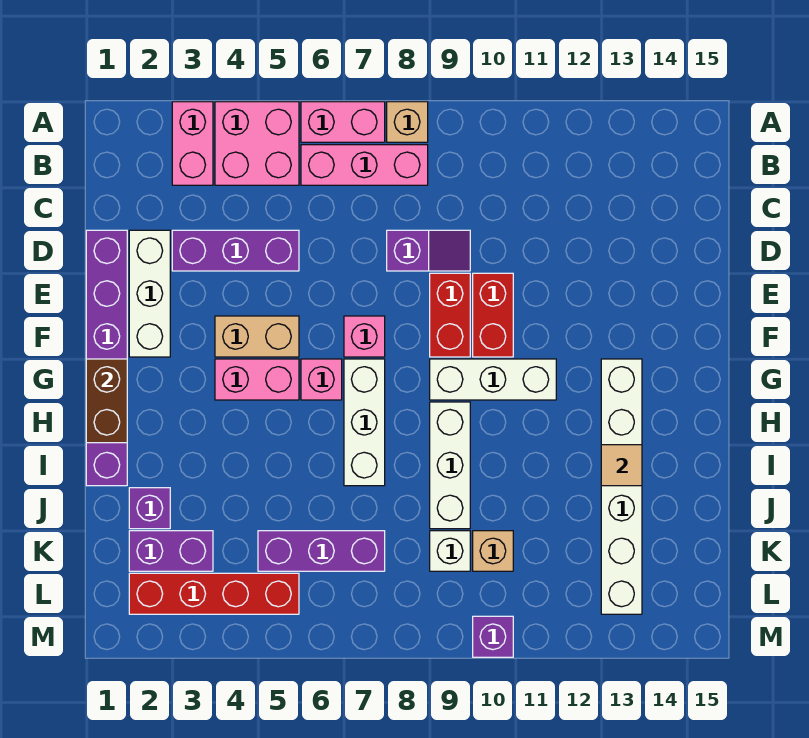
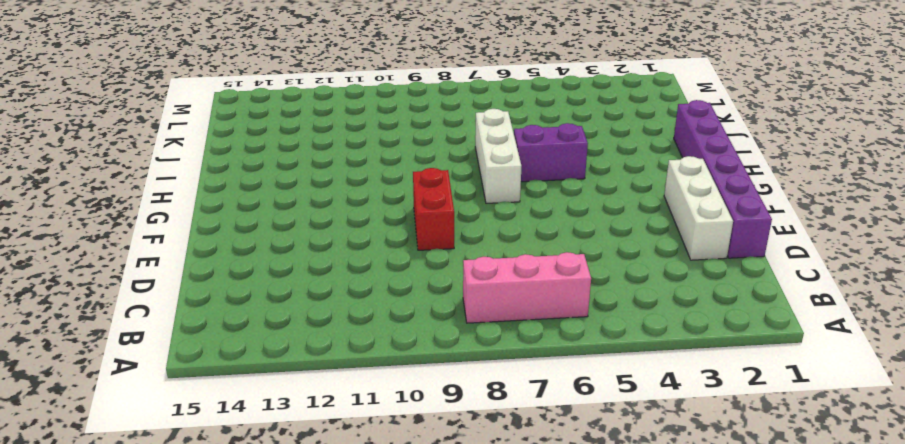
purple brick H5:H6 level 1 -> purple brick K2:K3 level 1
none -> pink brick A3:B3 level 1
none -> pink brick A4:B5 level 1
none -> pink brick A6:A7 level 1

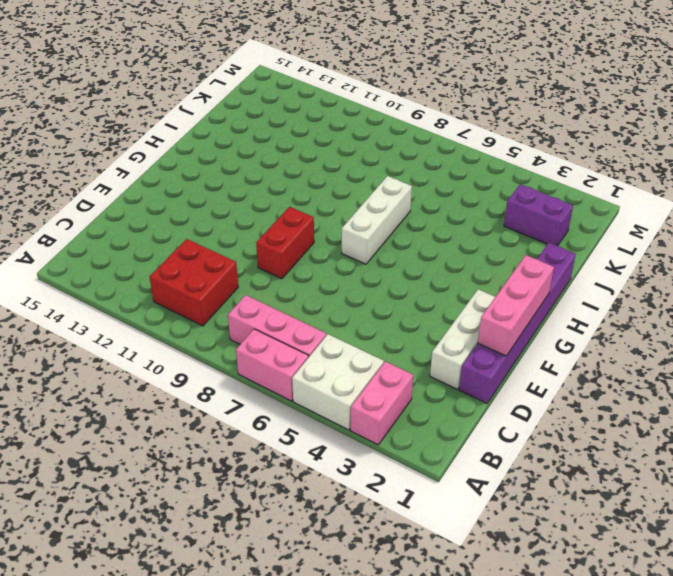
white brick A4:B5 level 1 -> pink brick A4:B5 level 1
red brick B10:C11 level 1 -> none
pink brick E1:G1 level 2 -> brown brick G1:H1 level 2
none -> tan brick A8 level 1
none -> purple brick D3:D5 level 1
none -> purple slope D8:D9 level 1 top 8

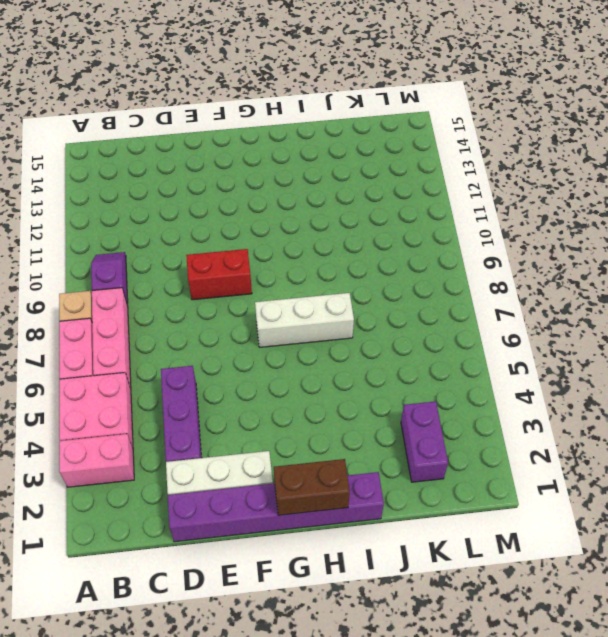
purple slope B9:B10 level 1 top 9 -> purple slope D8:D9 level 1 top 8
none -> red brick E10:F10 level 1
none -> tan brick F4:F5 level 1
none -> pink brick F7 level 1

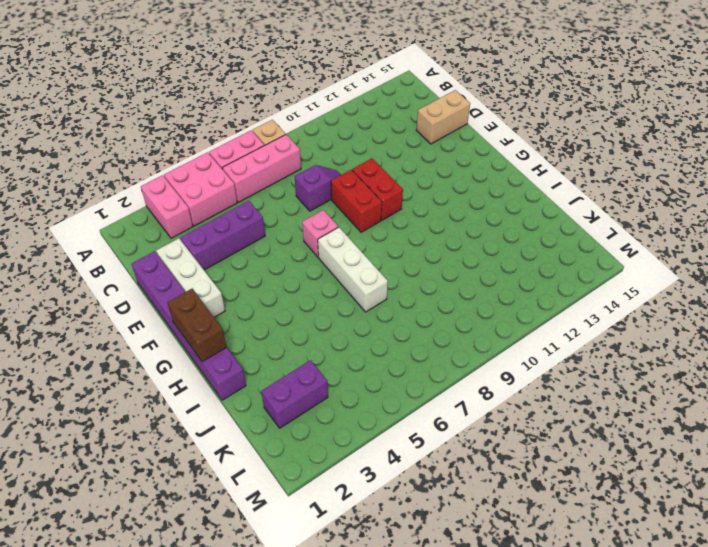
tan brick D14:D15 level 1 -> tan brick F4:F5 level 1
none -> pink brick G4:G5 level 1
none -> pink brick G6 level 1
none -> white brick G9:G11 level 1

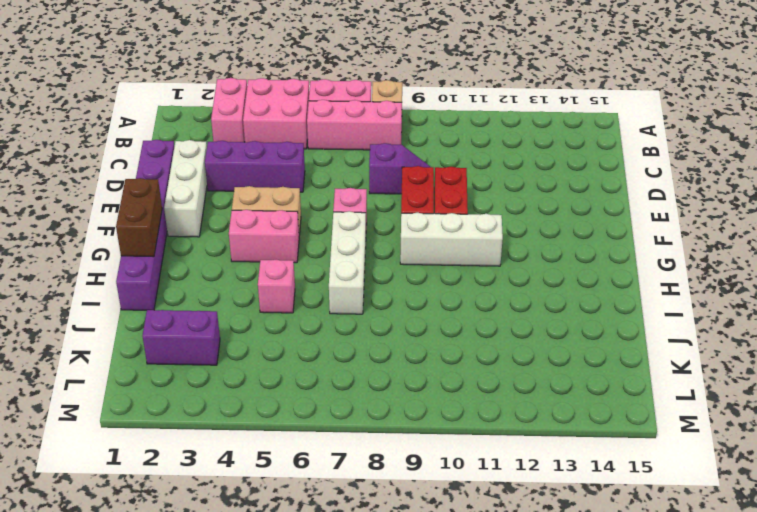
pink brick I5 level 1 -> pink brick G6 level 1
none -> white brick G13:L13 level 1
none -> white brick H9:J9 level 1
none -> purple brick J2 level 1

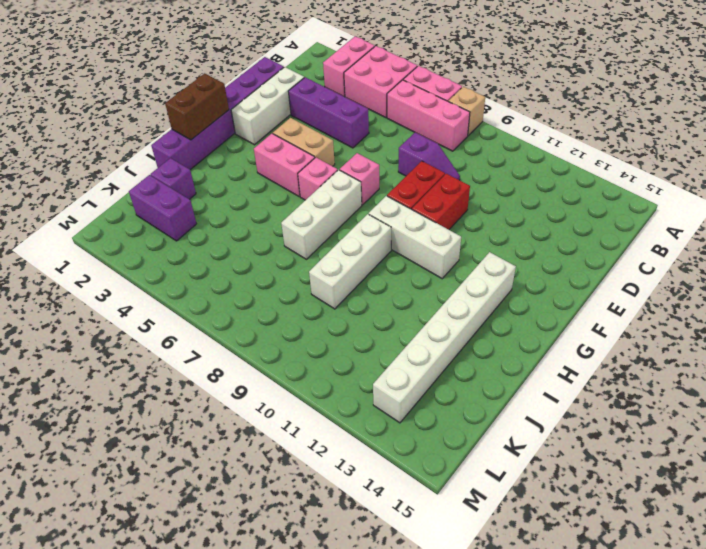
none -> purple brick K5:K7 level 1
none -> white brick K9 level 1
none -> tan brick K10 level 1

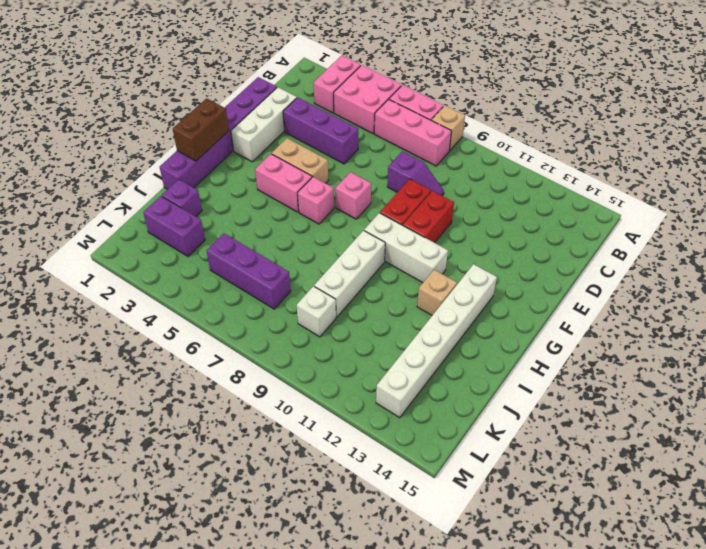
tan brick H12 level 1 -> tan brick K10 level 1
none -> white brick G7:I7 level 1
none -> red brick L2:L5 level 1
none -> purple brick M10 level 1

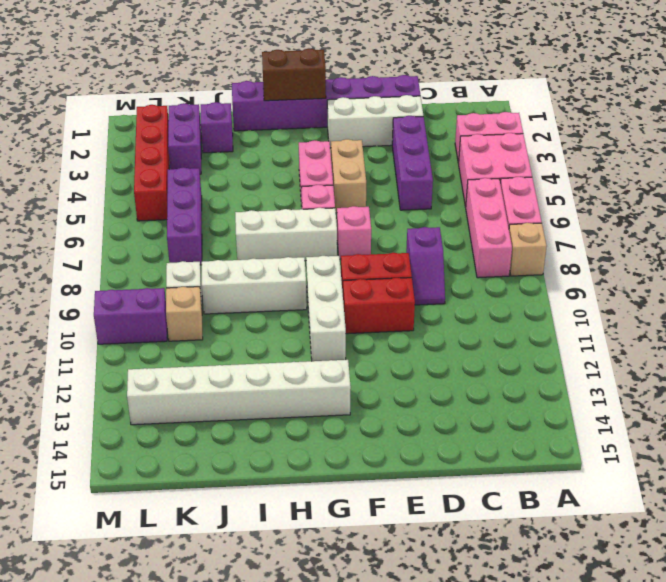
purple brick L10:M10 level 1 -> purple brick M10 level 1
none -> tan tile I13 level 2

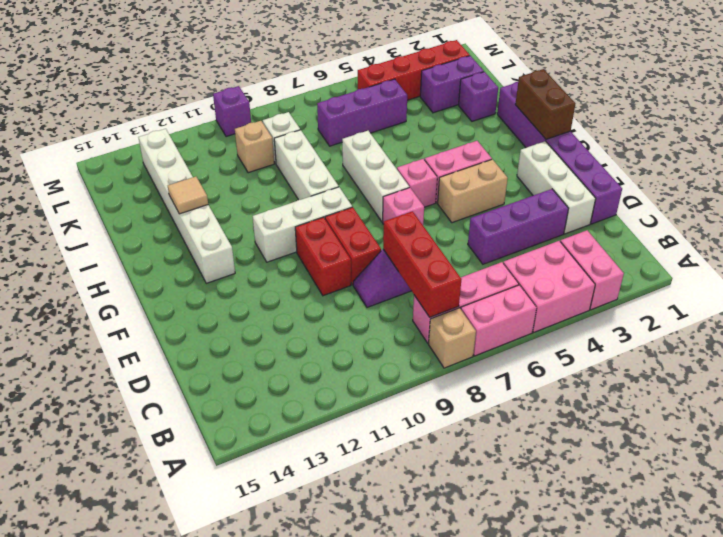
red brick B8:D8 level 2 -> none

